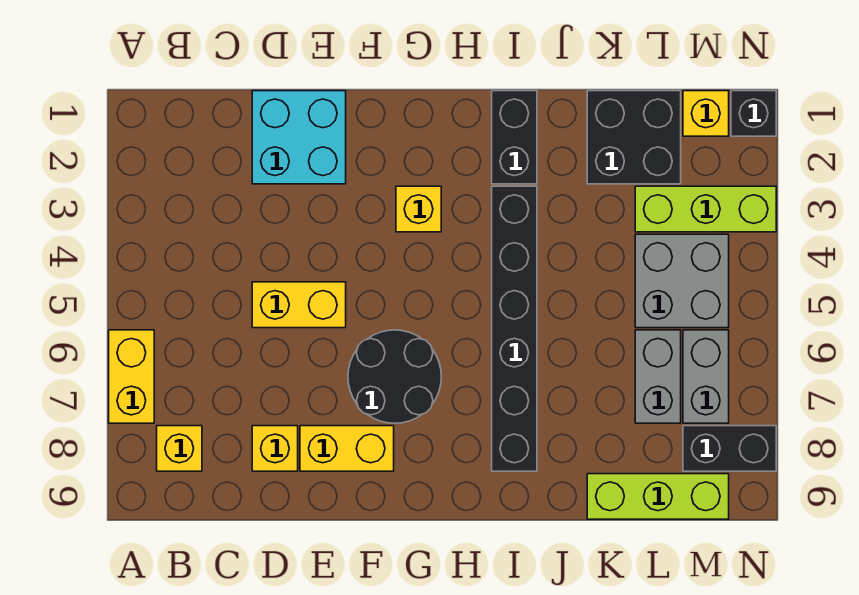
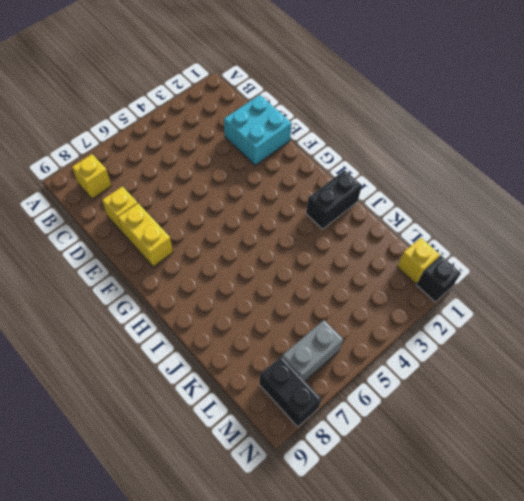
none -> yellow brick A6:A7 level 1
none -> yellow brick D5:E5 level 1
none -> black round brick F6:G7 level 1

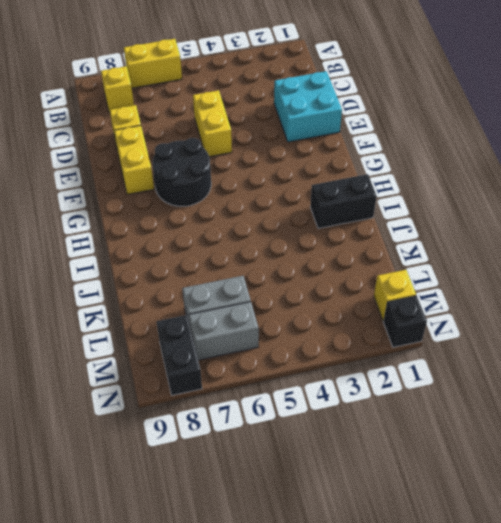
none -> yellow brick G3 level 1
none -> black brick I3:I8 level 1
none -> black brick K1:L2 level 1

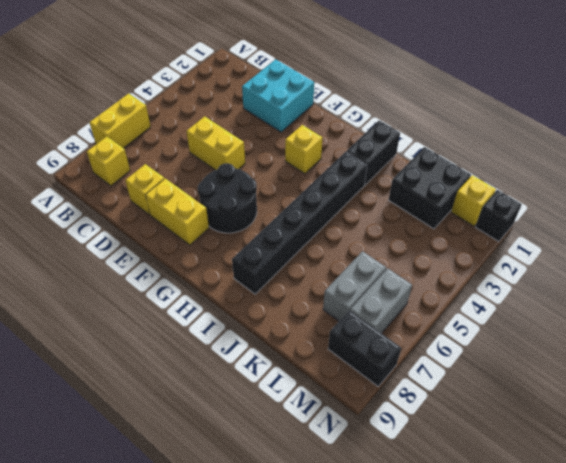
none -> lime brick K9:M9 level 1
none -> lime brick L3:N3 level 1
none -> grey brick L4:M5 level 1

